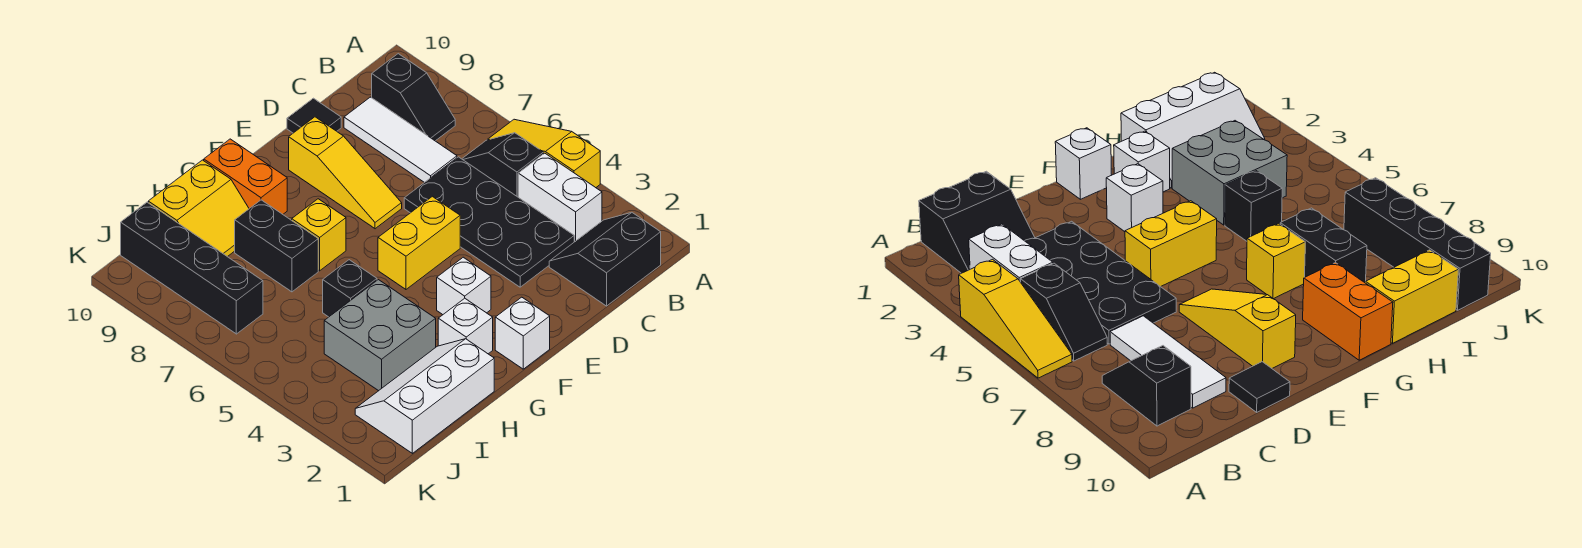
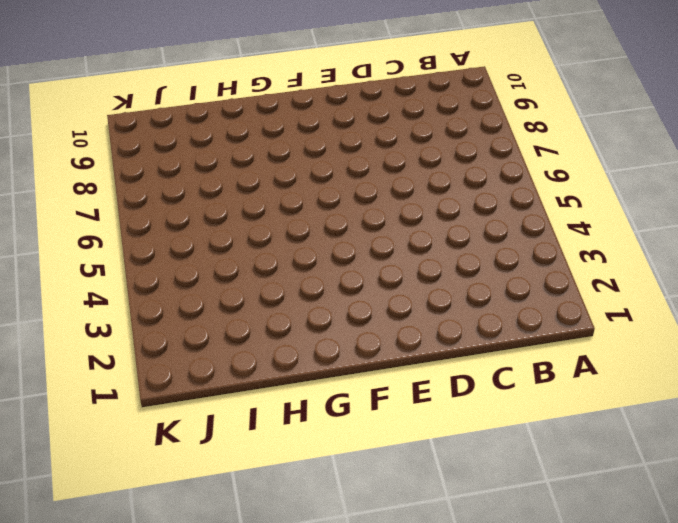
none -> yellow slope A4:A6 level 1 top 4
none -> black slope B1:C2 level 1 top 1
none -> white brick B3:B4 level 1

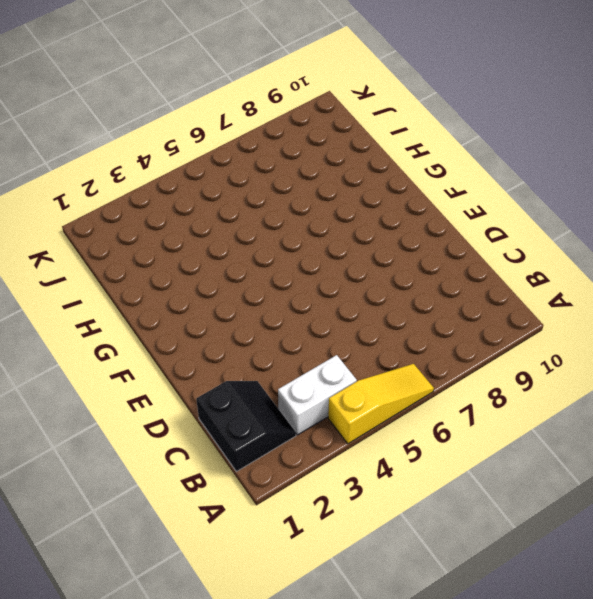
none -> black slope B5:B6 level 1 top 5
none -> black slope B8:B9 level 1 top 9
none -> black plate C3:D6 level 1

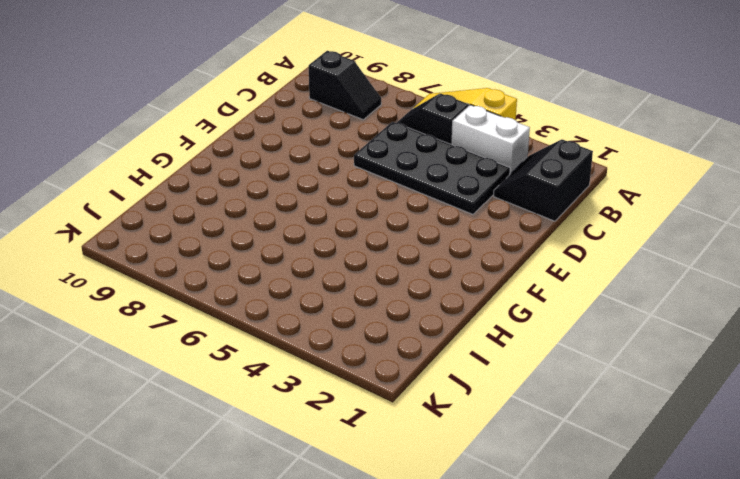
none -> white tile C7:C9 level 1
none -> black tile D10 level 1
none -> yellow brick E5:F5 level 1

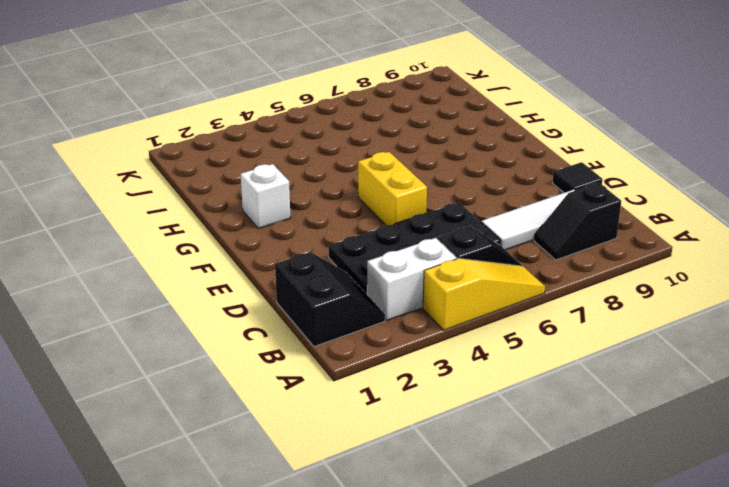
none -> yellow slope E7:E9 level 1 top 9
none -> white brick F1 level 1
none -> white brick F3 level 1

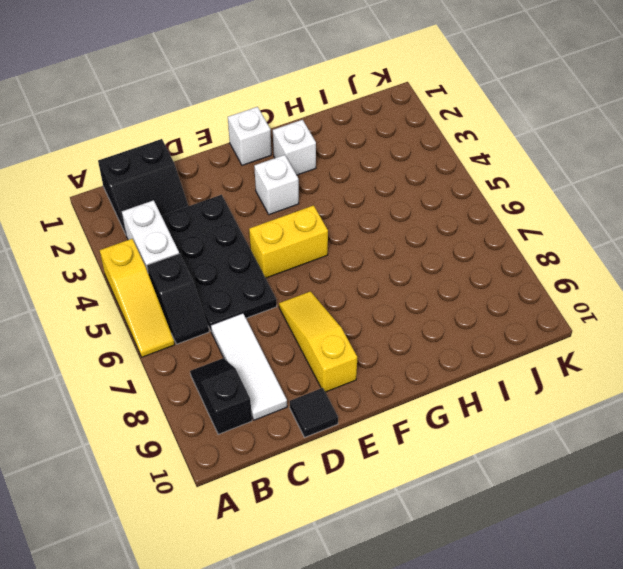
none -> yellow brick G7 level 1
none -> orange brick G9:G10 level 1
none -> white slope H1:J2 level 1 top 1

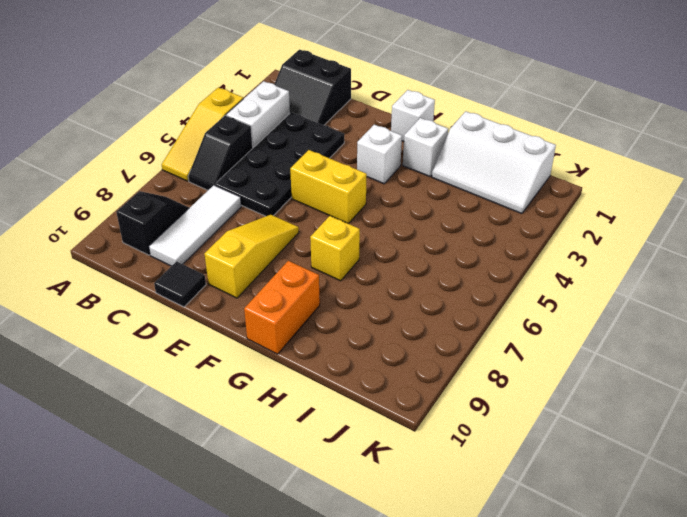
none -> grey brick H3:I4 level 1
none -> black brick H5 level 1
none -> black brick H7:H8 level 1

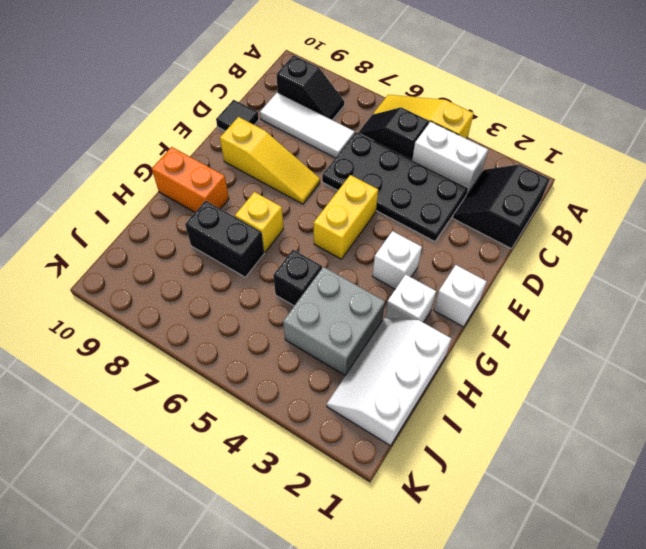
none -> yellow slope H9:I10 level 1 top 10
none -> black brick J7:J10 level 1

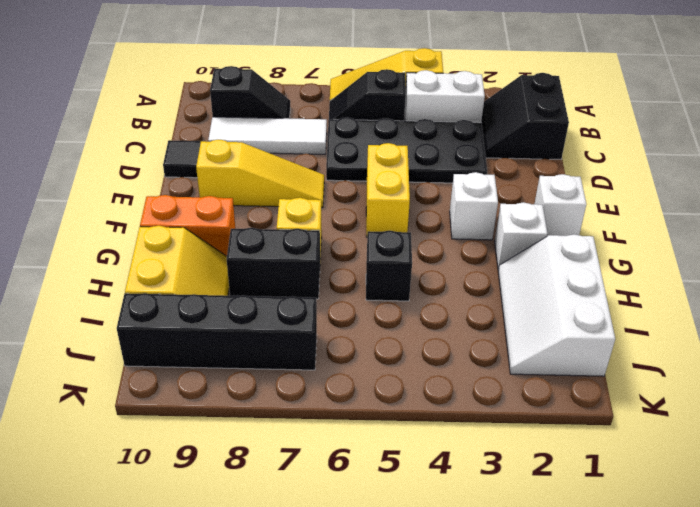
none -> grey brick H3:I4 level 1

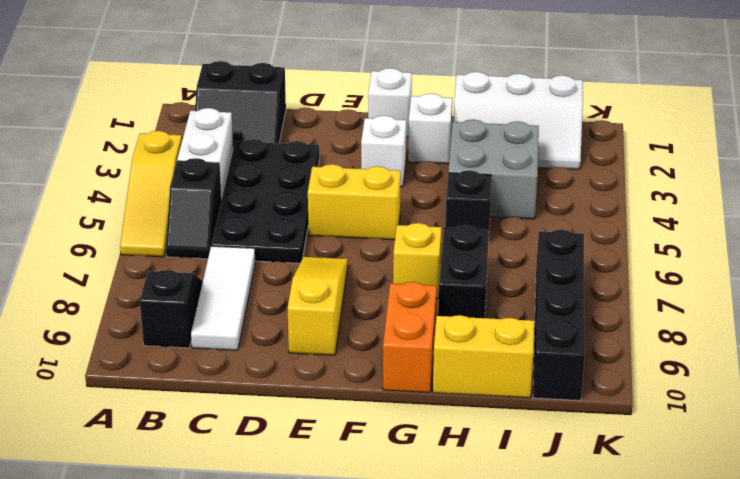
none -> black tile D10 level 1

